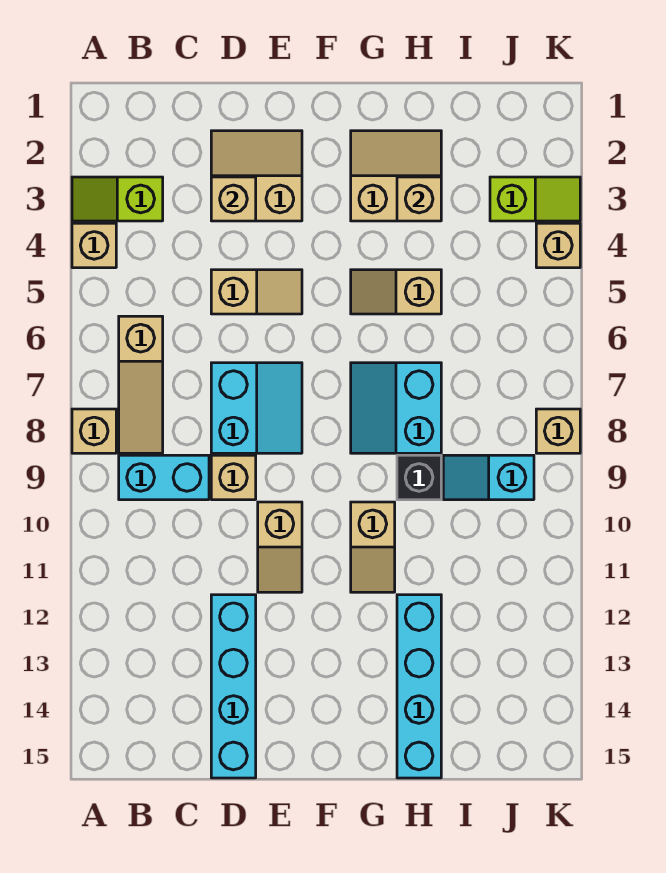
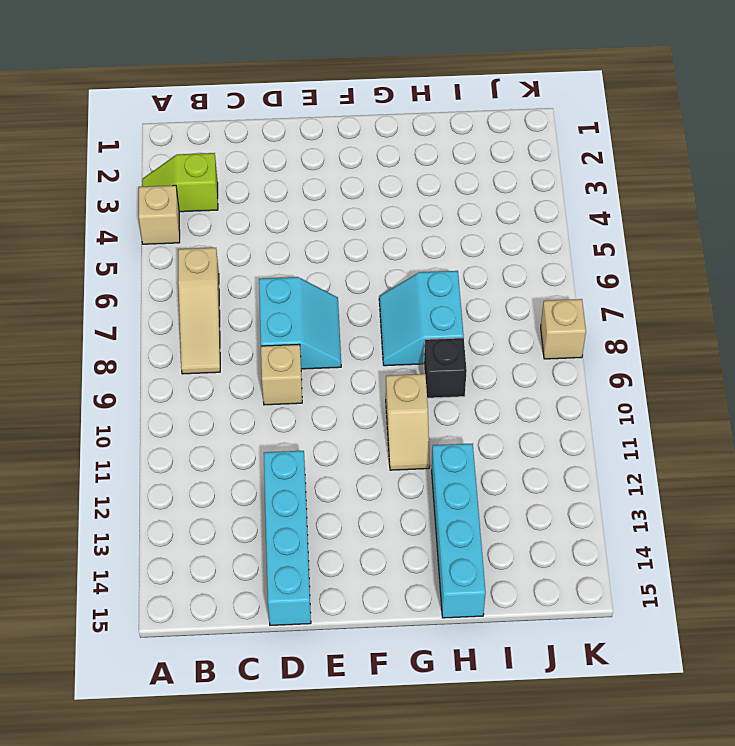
none -> tan brick A8 level 1
none -> cyan brick B9:C9 level 1
none -> tan slope D2:E3 level 1 top 3

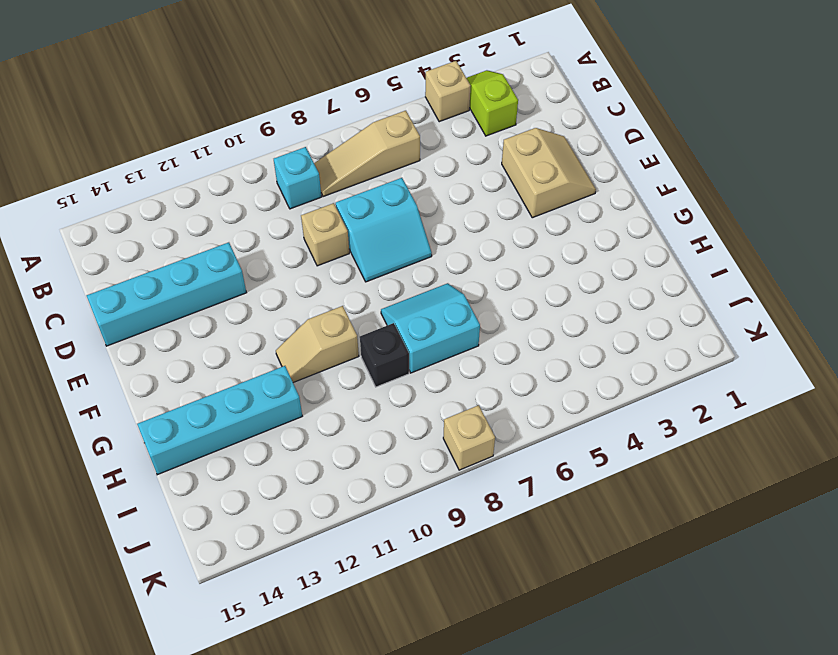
cyan brick B9 level 1 -> cyan brick B9:C9 level 1
none -> tan brick A8 level 1
none -> tan slope D5:E5 level 1 top D
none -> tan slope E10:E11 level 1 top 10

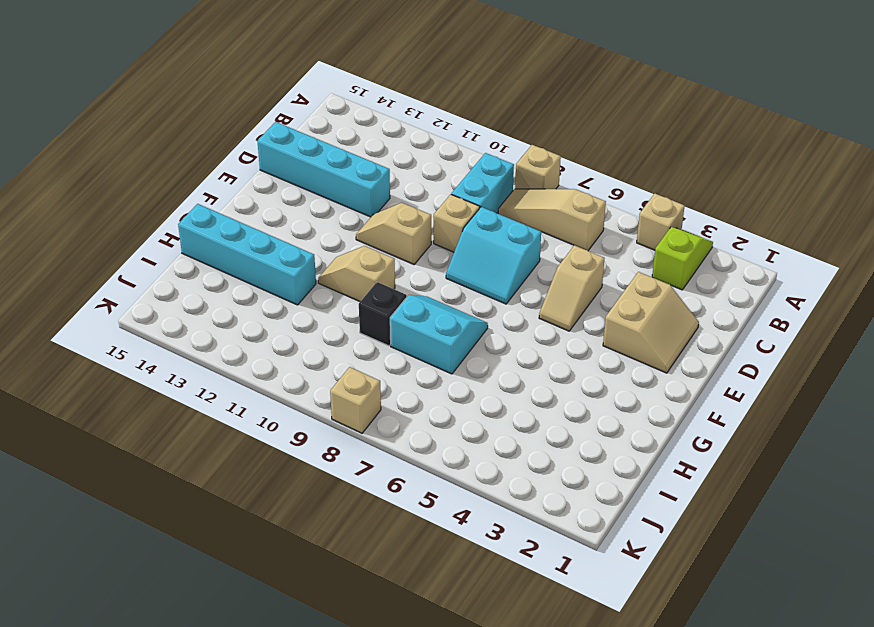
none -> tan slope G2:H3 level 1 top 3
none -> tan slope G5:H5 level 1 top H
none -> cyan slope I9:J9 level 1 top J

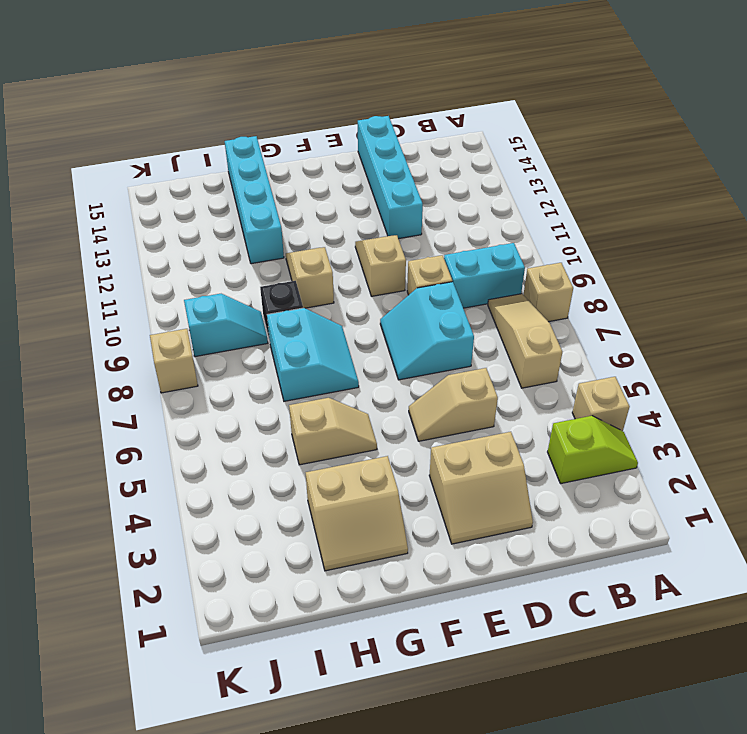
none -> lime slope J3:K3 level 1 top J
none -> tan brick K4 level 1
none -> tan brick D3 level 2

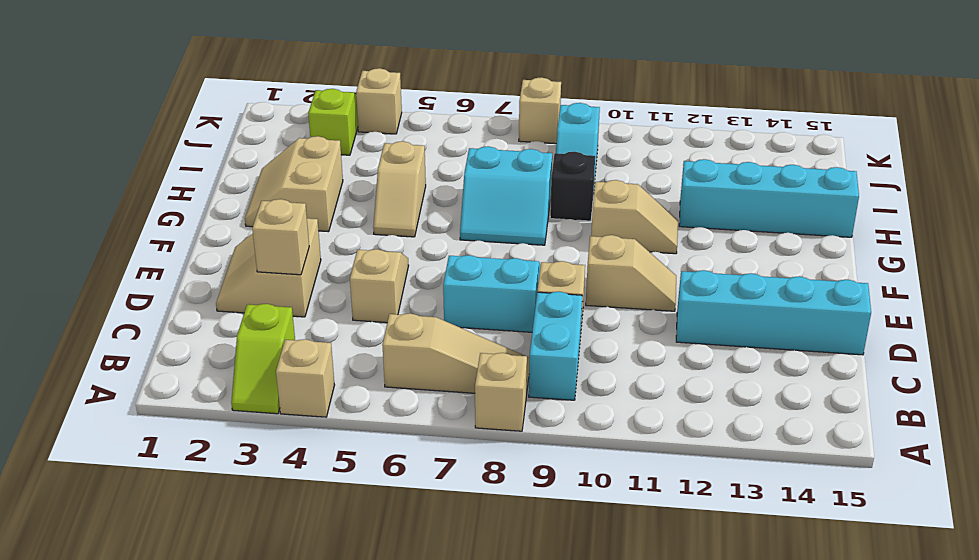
none -> tan brick H3 level 2

